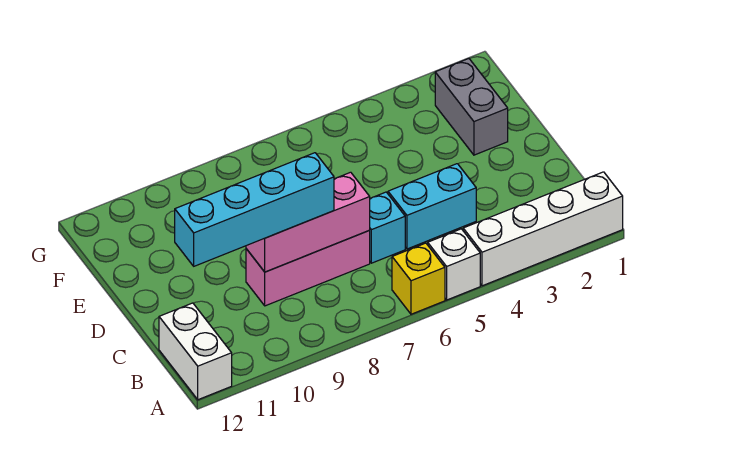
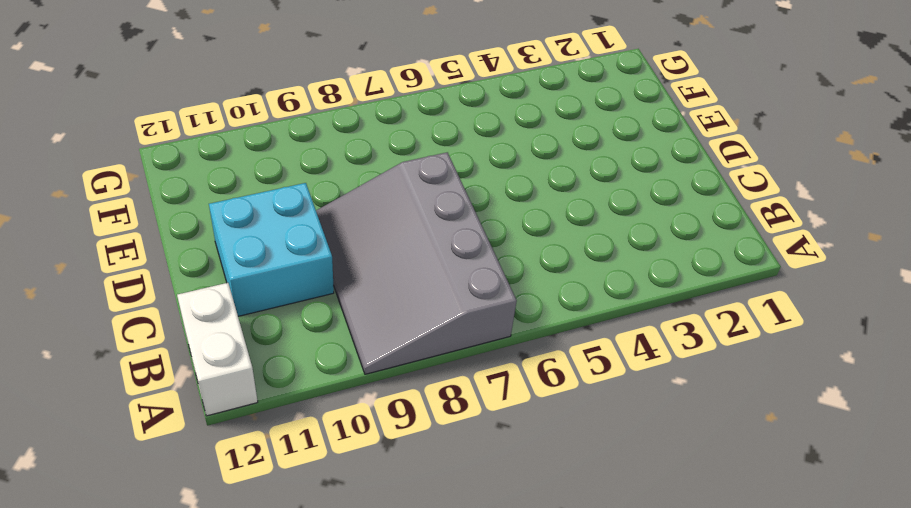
grey slope A7:D9 level 1 top 7 -> pink brick C7:C9 level 1
cyan brick C10:D11 level 1 -> none
none -> white brick A1:A4 level 1
none -> white brick A5 level 1

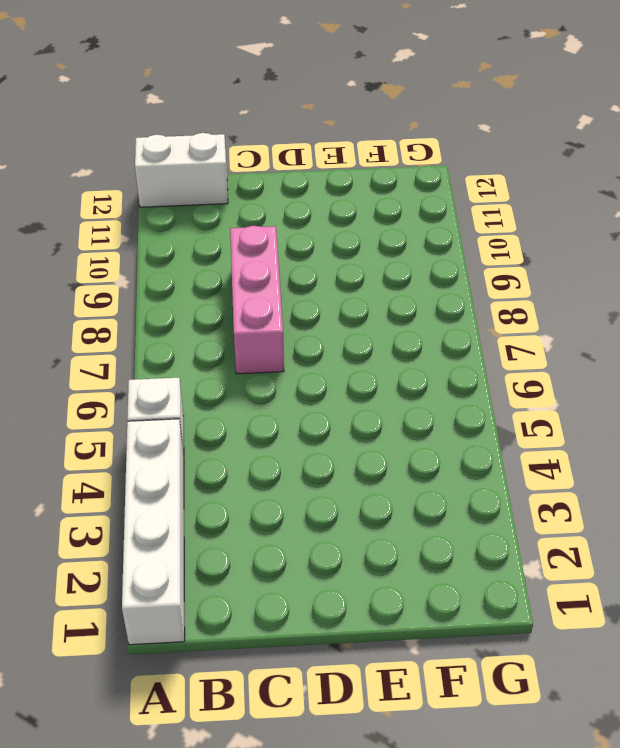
none -> yellow brick A6 level 1
none -> cyan brick C4:C5 level 1

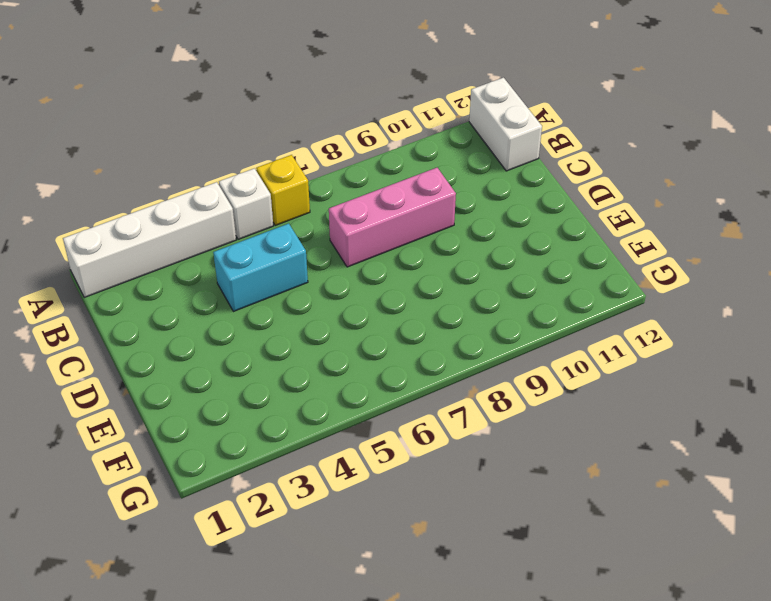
none -> cyan brick C6 level 1
none -> grey brick E2:F2 level 1

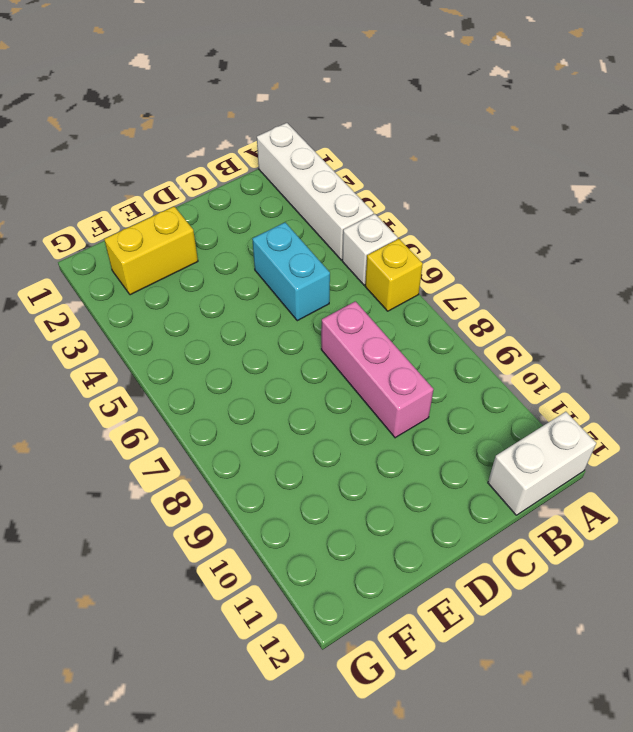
yellow brick E2:F2 level 1 -> grey brick E2:F2 level 1
none -> cyan brick C6 level 1
none -> pink brick C7:C9 level 2

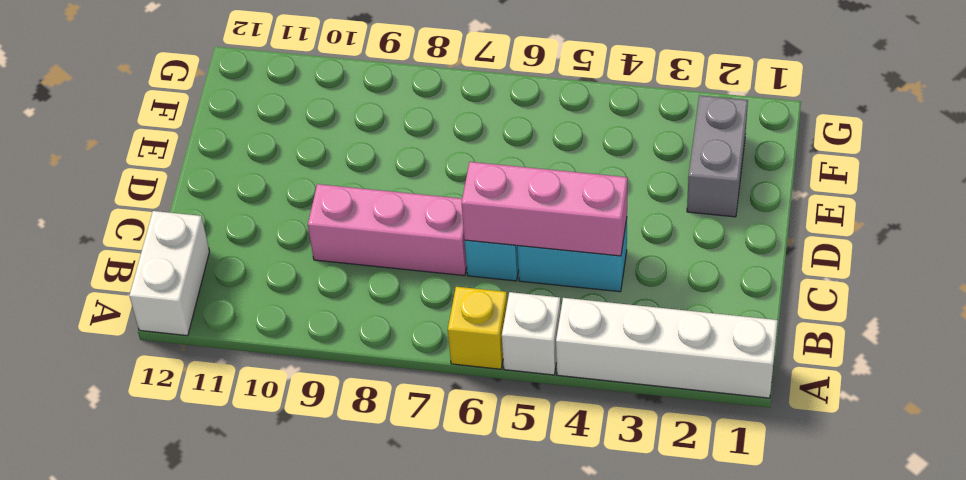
pink brick C4:C6 level 2 -> pink brick C7:C9 level 2
none -> cyan brick C8:C11 level 3

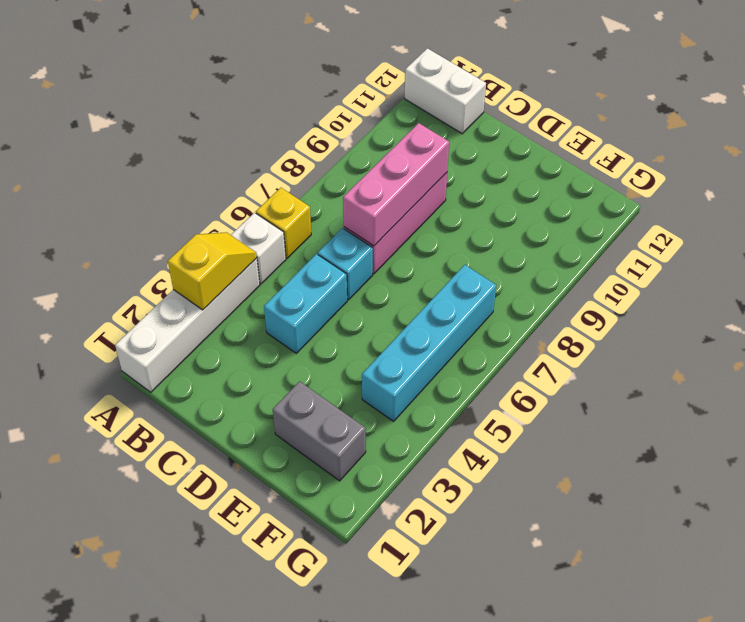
yellow slope A3:A4 level 2 top 3 -> none
cyan brick F4:F7 level 1 -> cyan brick C8:C11 level 3

